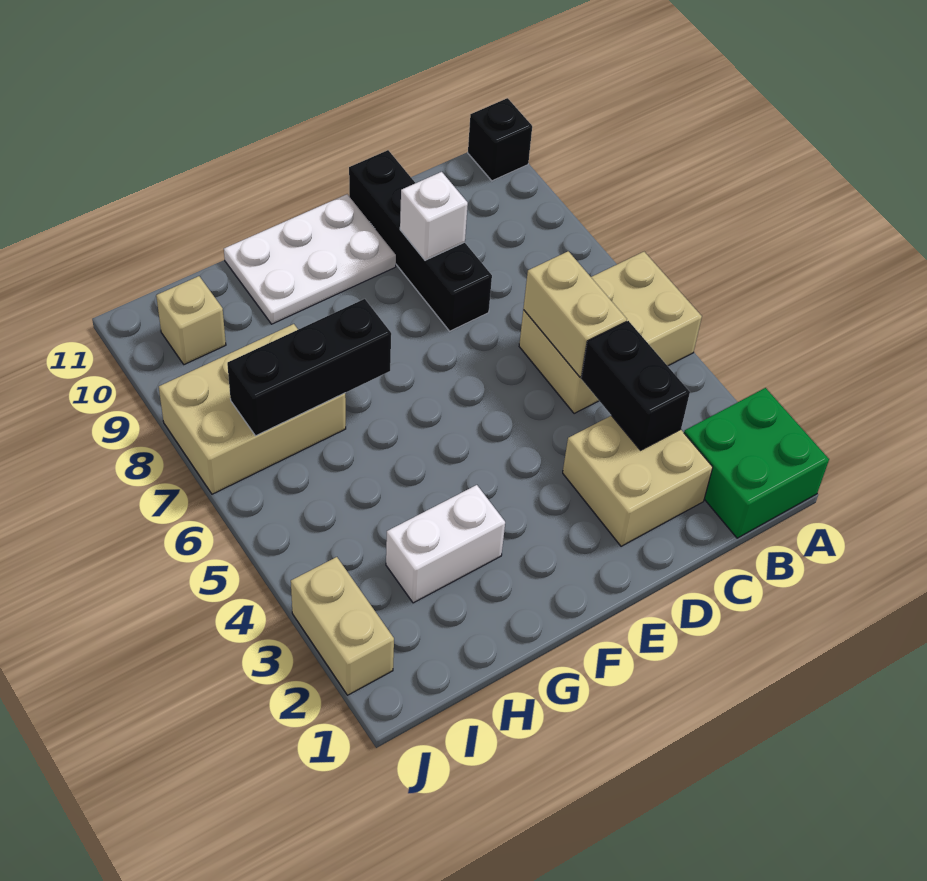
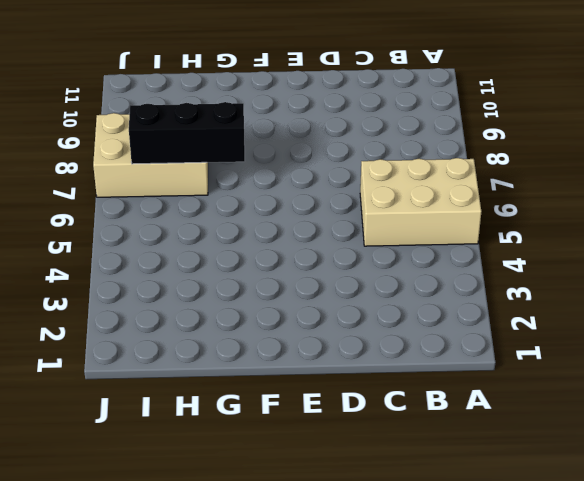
none -> green brick A1:B2 level 1
none -> black brick A11 level 1
none -> tan brick C2:D3 level 1

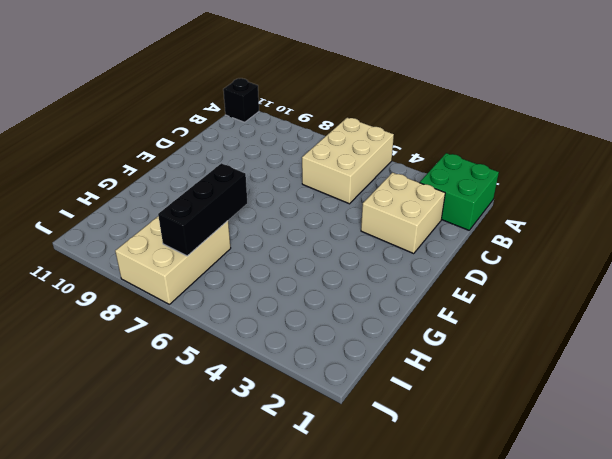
none -> black brick D8:D11 level 1
none -> white plate E10:G11 level 1
none -> white brick G3:H3 level 1

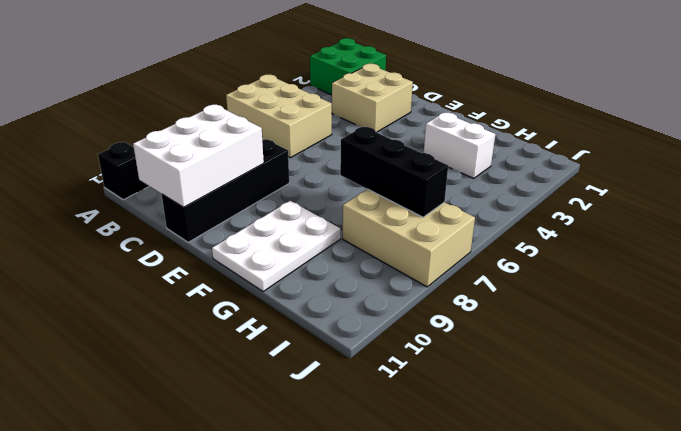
white brick C9:D11 level 2 -> white brick D9 level 2
white plate F9:G11 level 1 -> white plate E10:G11 level 1
none -> tan brick I10 level 1
none -> tan brick J2:J3 level 1
none -> black brick C3:C4 level 2

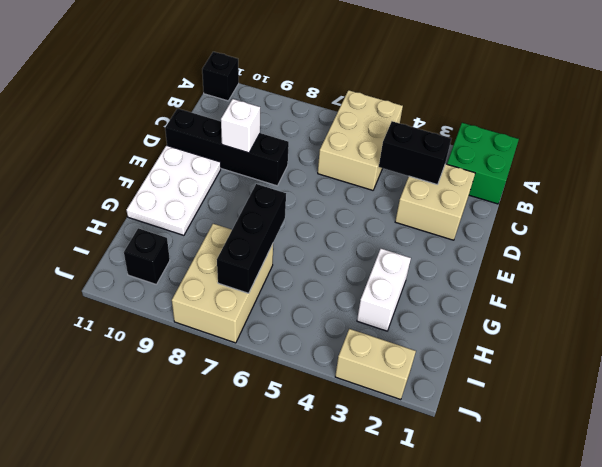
black brick I10 level 1 -> tan brick I10 level 1
none -> tan brick C5:C6 level 2

